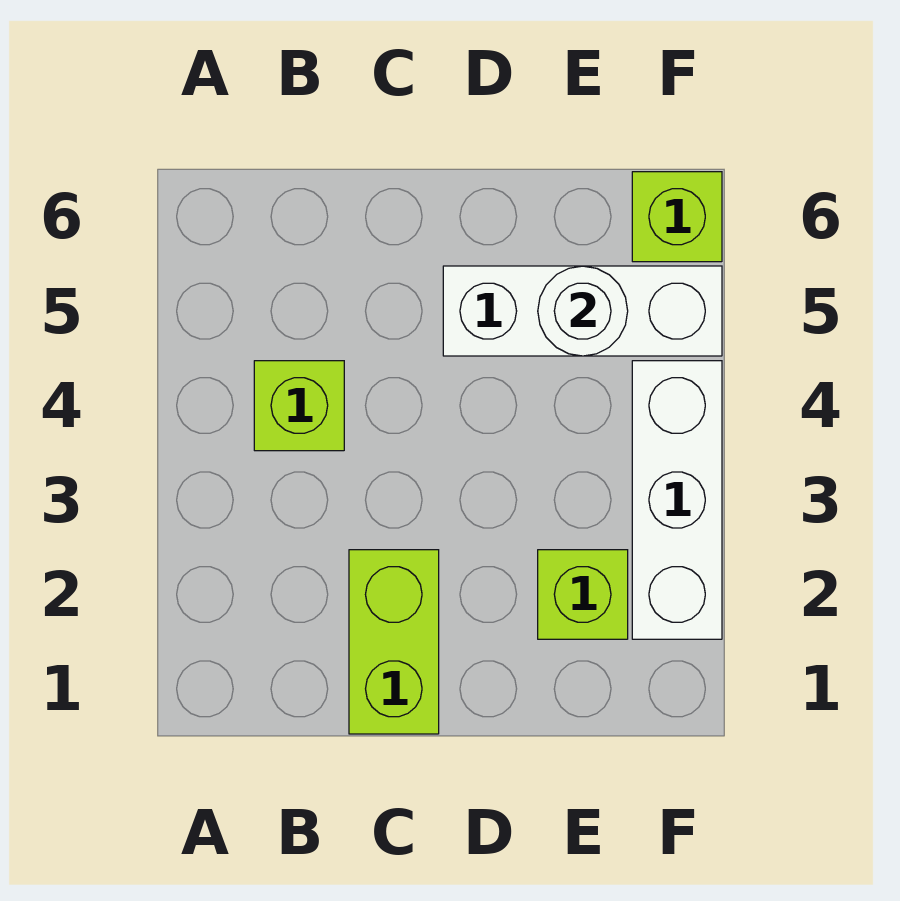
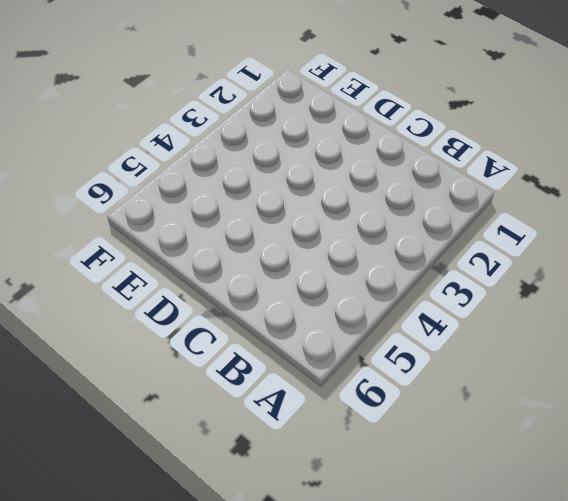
none -> lime brick B4 level 1
none -> lime brick C1:C2 level 1

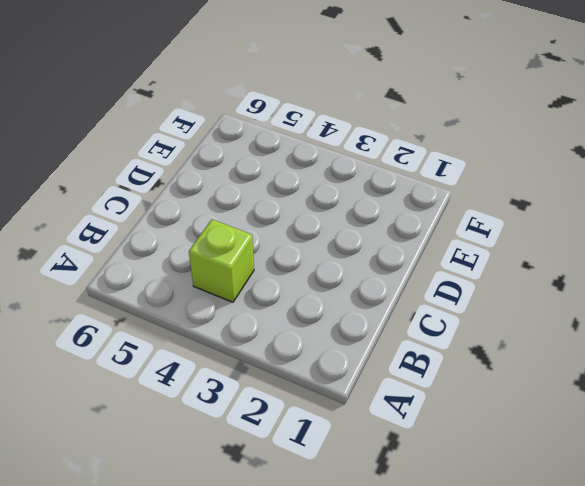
none -> lime brick C1:C2 level 1
none -> white brick D5:F5 level 1

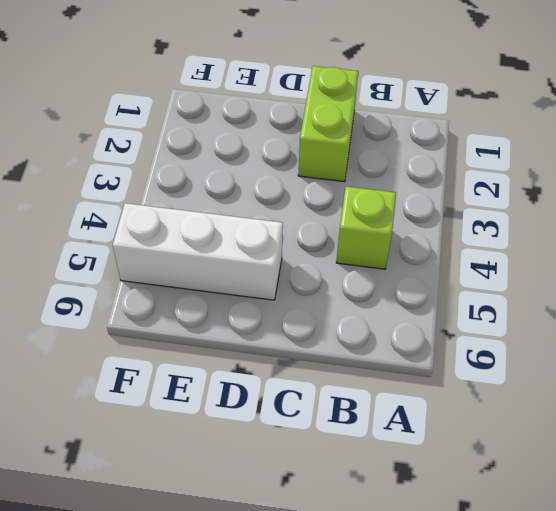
none -> lime brick E2 level 1
none -> white brick F2:F4 level 1

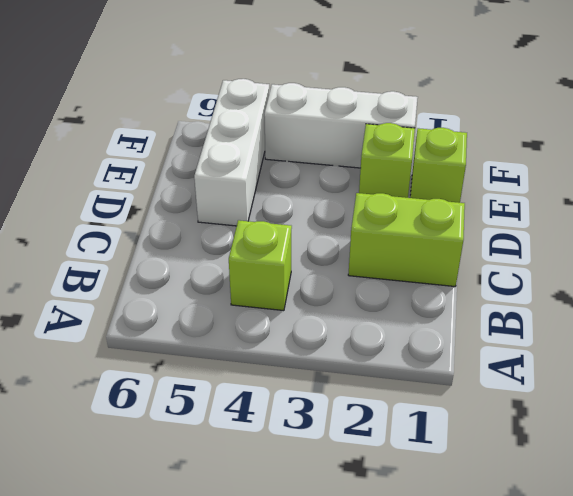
lime brick E1 level 1 -> lime brick F6 level 1
none -> white round brick E5 level 2

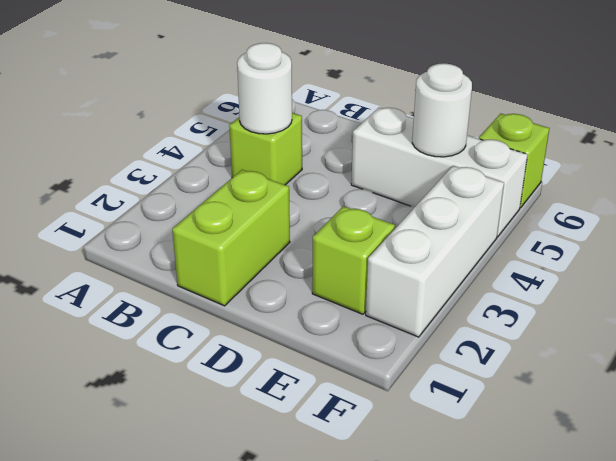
white round brick B4 level 2 -> none

